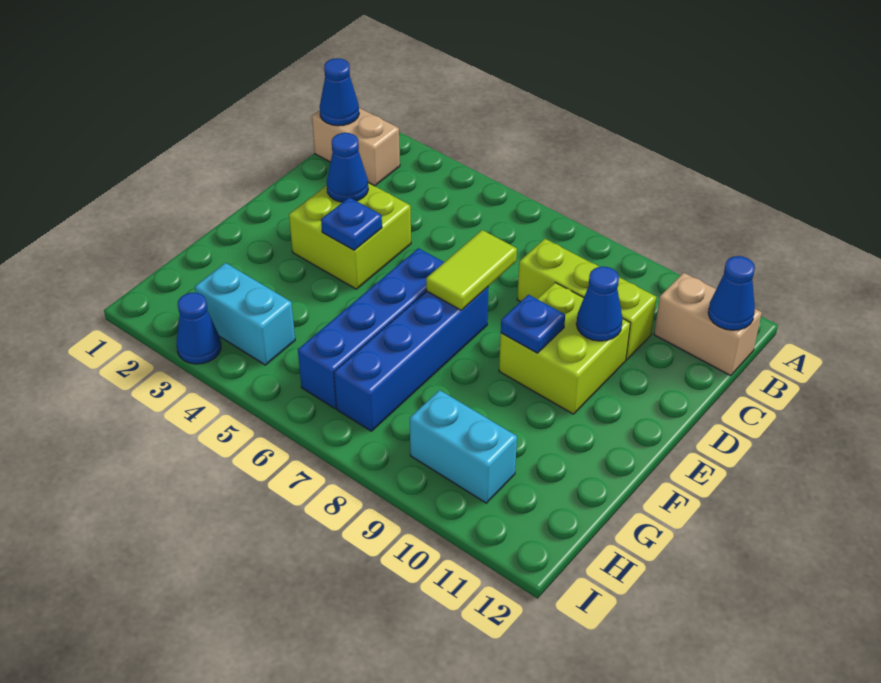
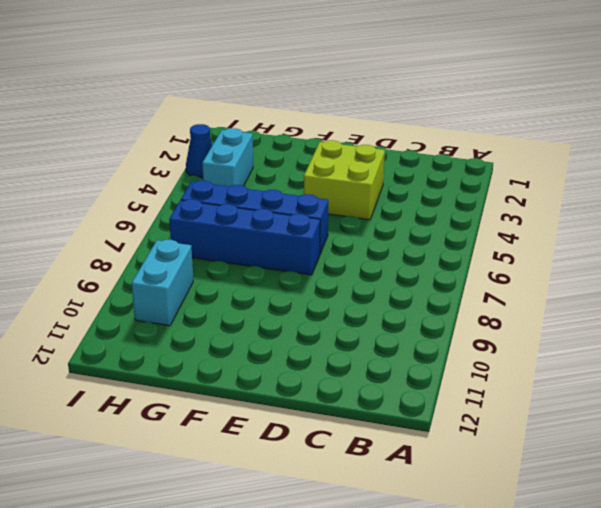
none -> tan brick B1:B2 level 1
none -> tan brick B11:B12 level 1
none -> lime brick C8:C10 level 1

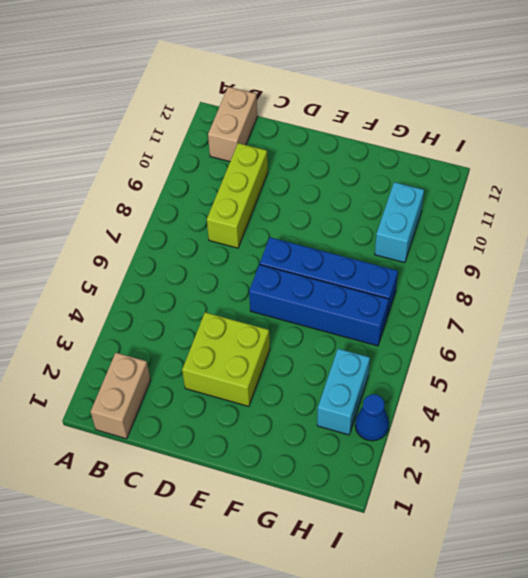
none -> lime brick D9:E10 level 1
none -> blue cone B1 level 2
none -> blue cone B12 level 2

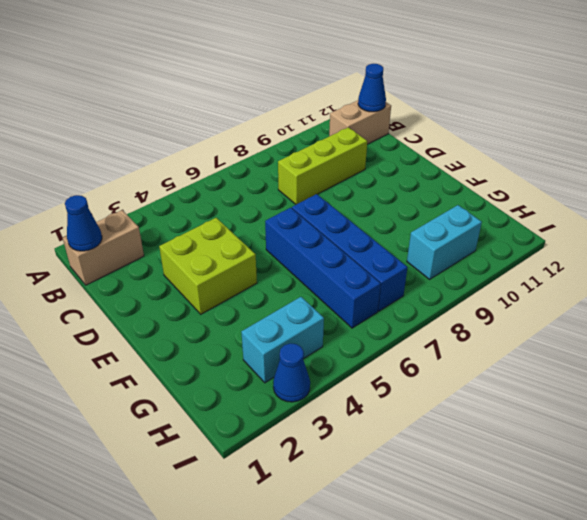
none -> lime brick D9:E10 level 1
none -> blue cone D3 level 2
none -> lime tile D7:E7 level 2

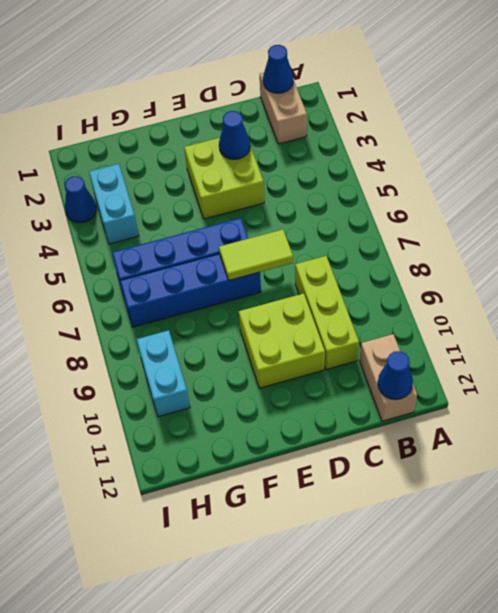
none -> blue cone D10 level 2
none -> blue plate E4 level 2
none -> blue plate E9 level 2

